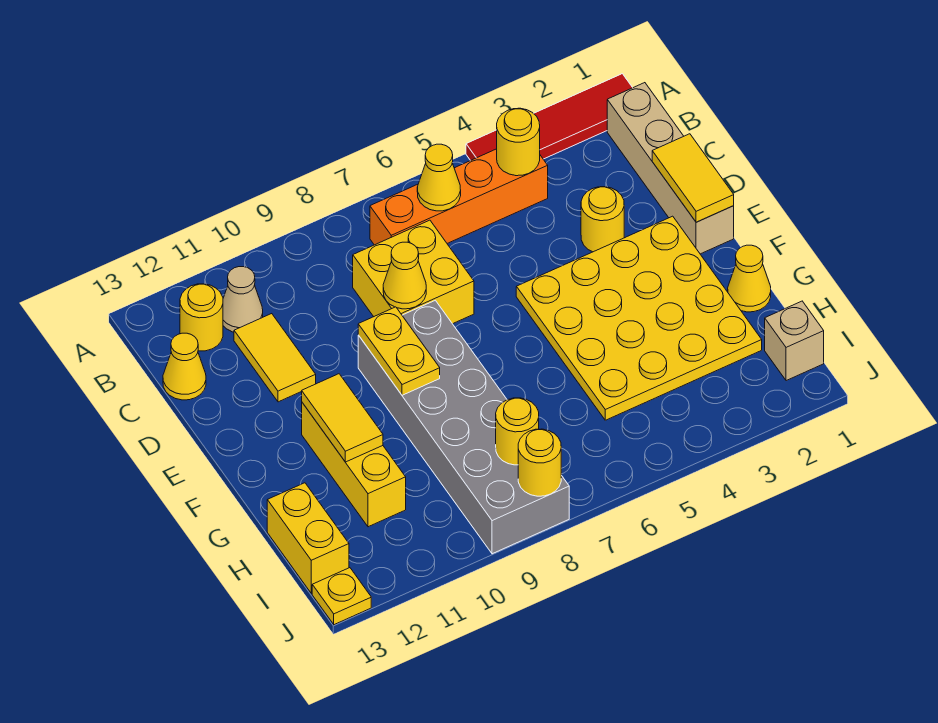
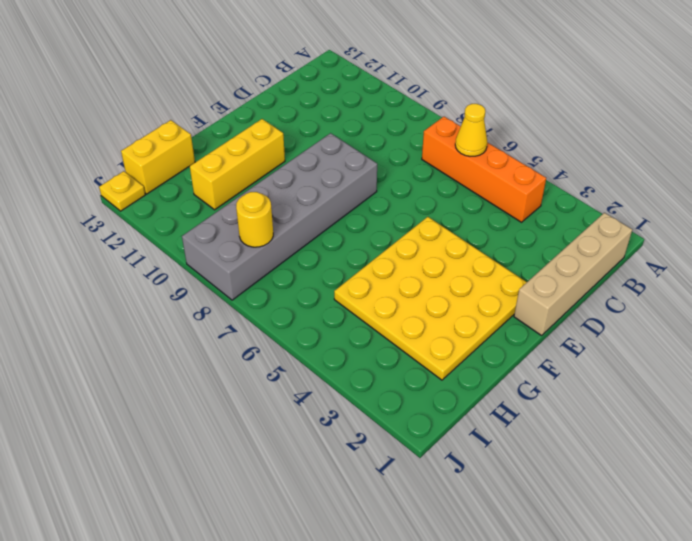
none -> red tile A1:A4 level 1
none -> tan cone B11 level 1
none -> yellow round brick B12 level 1

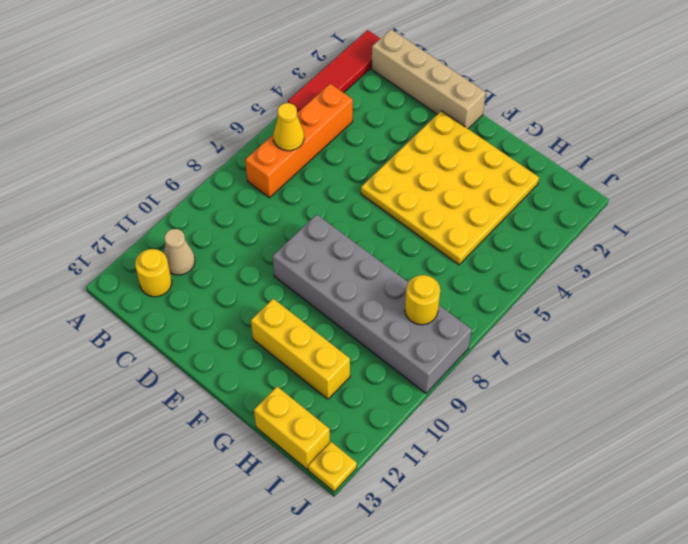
none -> yellow brick C7:D8 level 1
none -> yellow tile C11:D11 level 1
none -> yellow cone C13 level 1

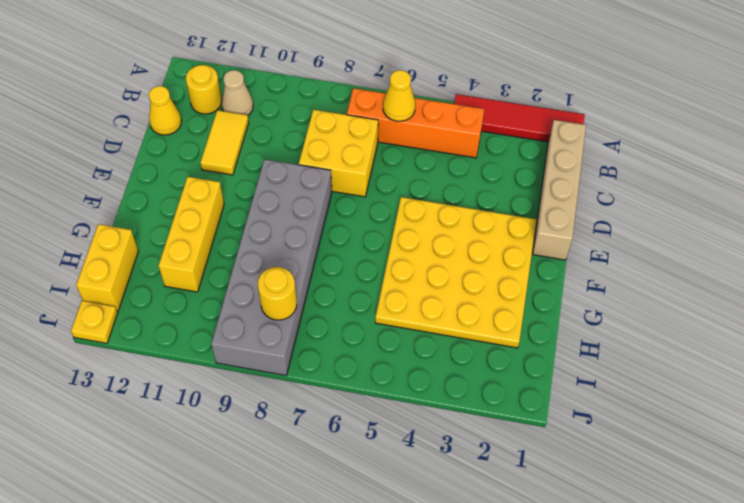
none -> yellow round brick D3 level 1
none -> yellow cone G1 level 1
none -> tan brick I1 level 1

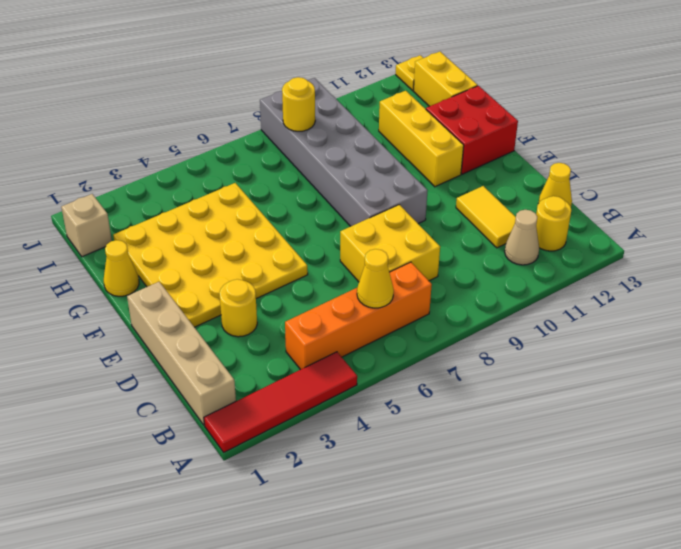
red brick F12:G13 level 1 -> none
none -> yellow round brick B4 level 2
none -> yellow tile D1:E1 level 2
none -> yellow cone D8 level 2

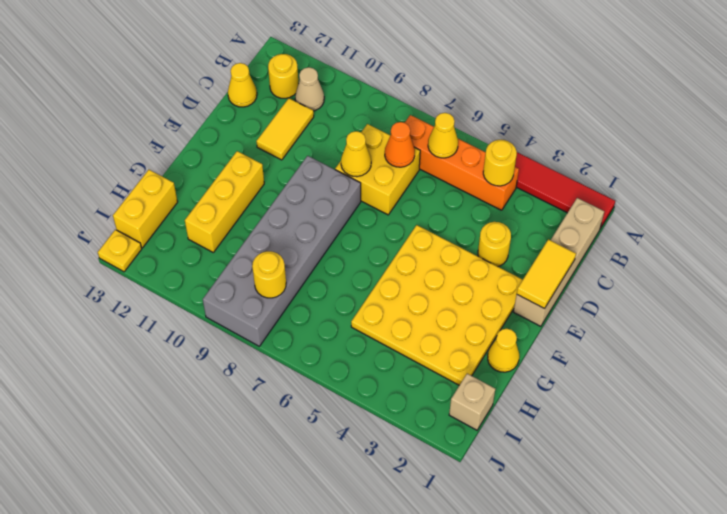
orange cone C7 level 2 -> none
none -> yellow plate E9:F9 level 2
none -> yellow tile F11:G11 level 2
none -> yellow round brick J8 level 2

